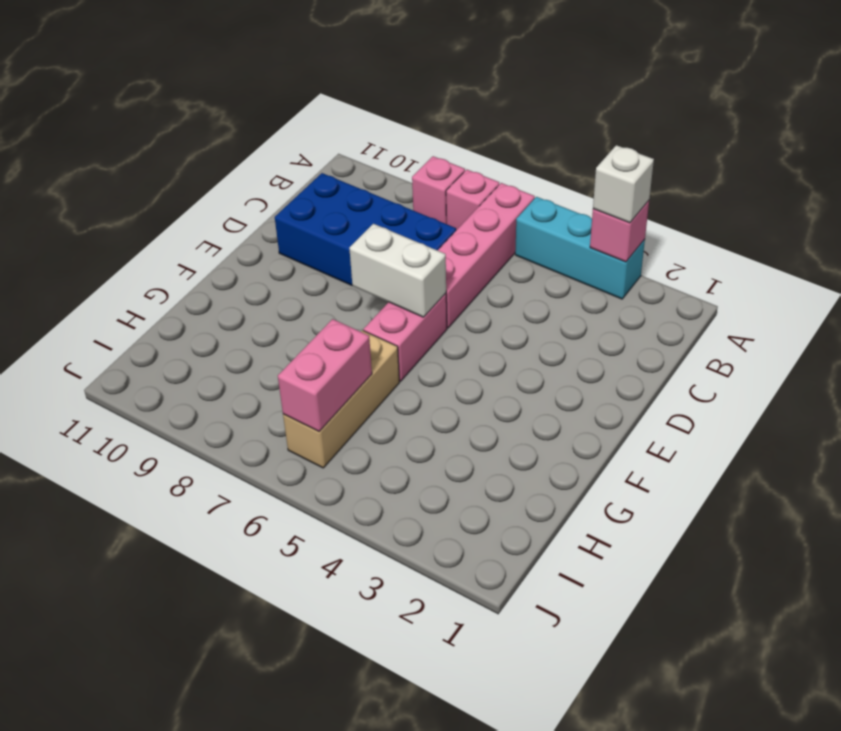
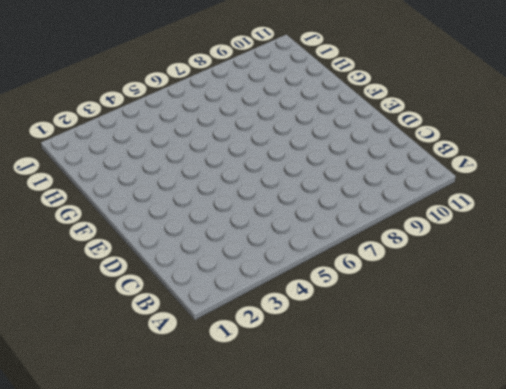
none -> cyan brick A3:A5 level 1
none -> pink brick A6:D6 level 1

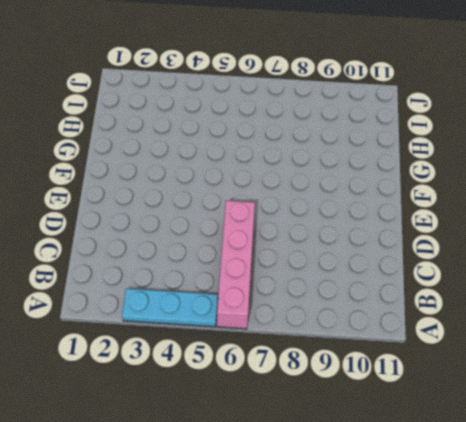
cyan plate A3:A5 level 1 -> cyan brick A3:A5 level 1
none -> pink brick A7 level 1
none -> pink brick A8 level 1

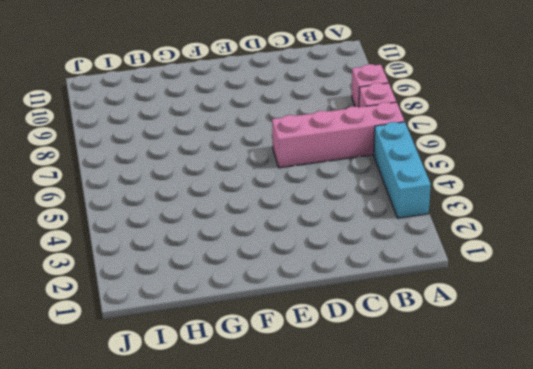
none -> blue brick C7:D10 level 1
none -> pink brick E6:F6 level 1

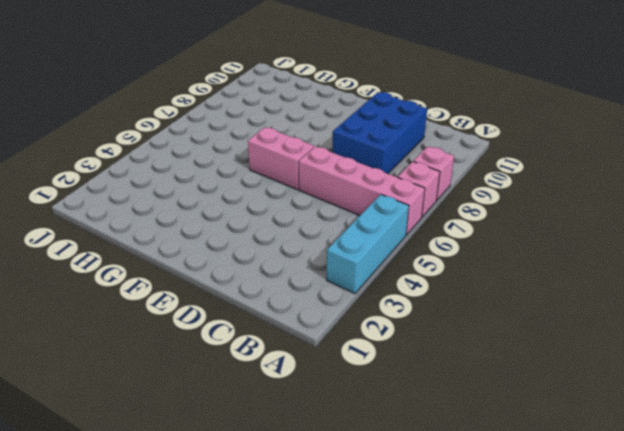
blue brick C8:D10 level 1 -> blue brick C7:D10 level 1
none -> tan brick G6:I6 level 1
none -> pink brick A3 level 2

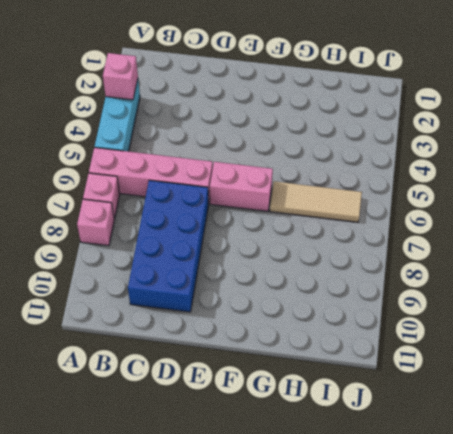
tan tile G6:I6 level 1 -> tan brick G6:I6 level 1
none -> white brick E6:E7 level 2
none -> pink brick H6:I6 level 2

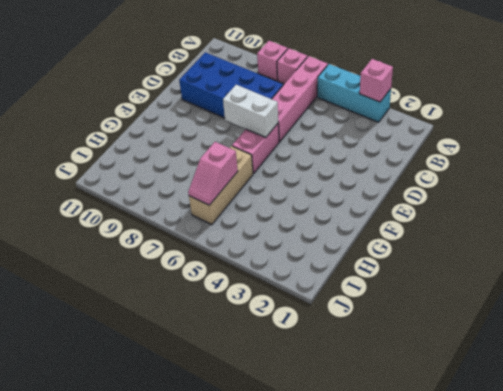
pink slope H6:I6 level 2 top H -> pink brick H6:I6 level 2
none -> white brick A3 level 3

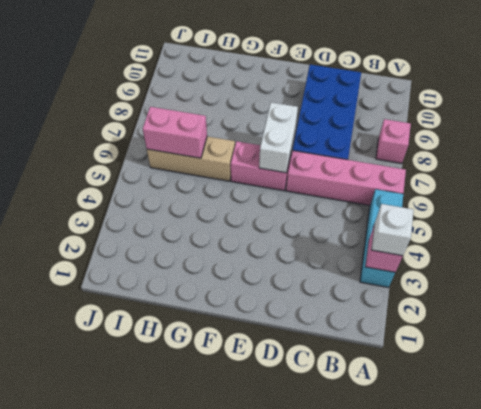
none -> pink brick A7 level 1

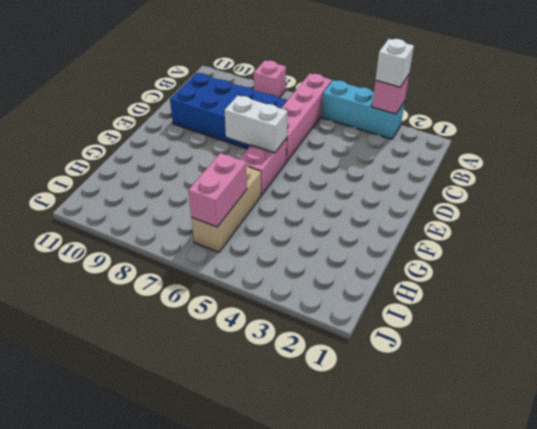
none -> pink brick A7 level 1

